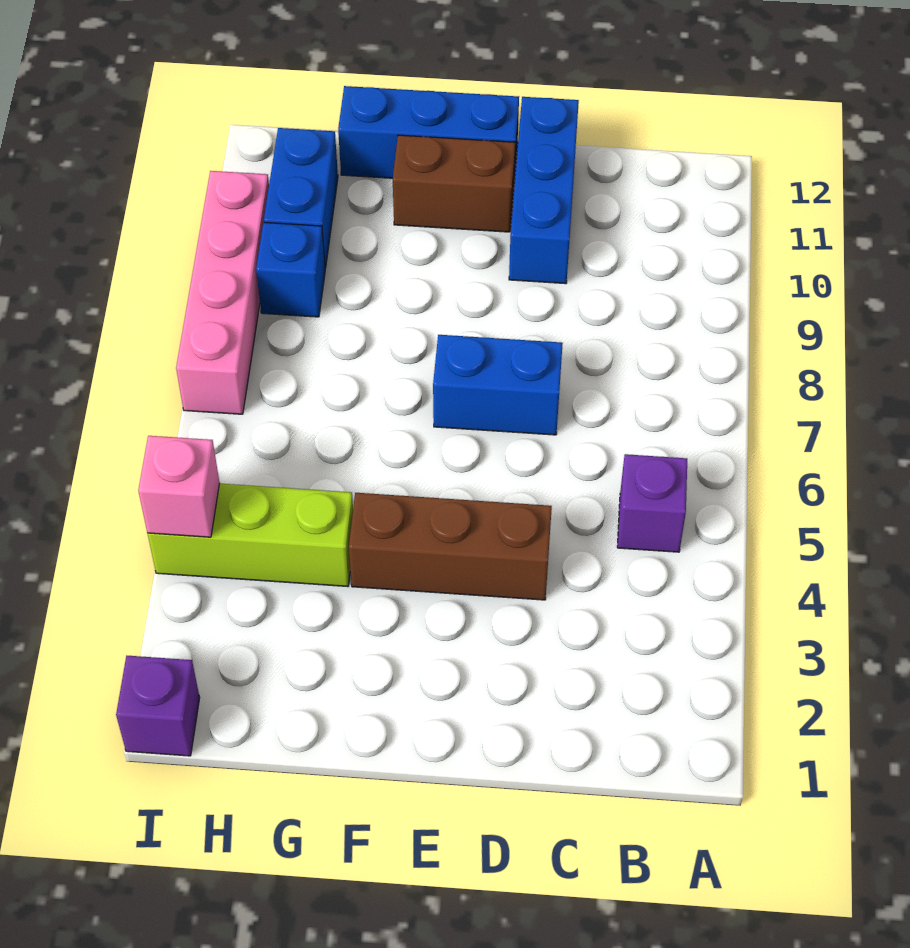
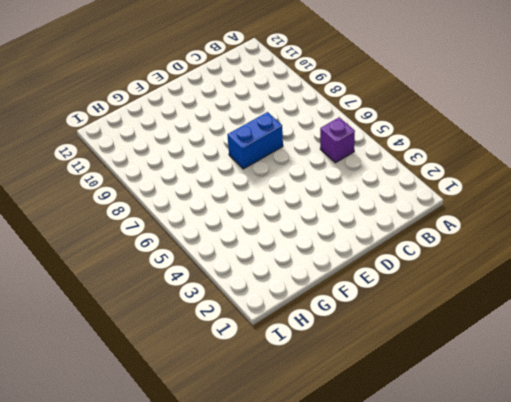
none -> brown brick D4:F4 level 1
none -> blue brick D10:D12 level 1
none -> brown brick E11:F11 level 1

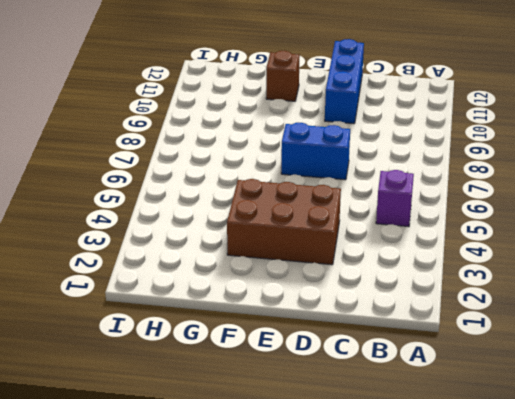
brown brick D3:F4 level 1 -> brown brick D4:F4 level 1
brown brick F11 level 1 -> brown brick E11:F11 level 1
none -> blue brick E12:G12 level 1
none -> lime brick G4:I4 level 1
none -> blue brick H9 level 1

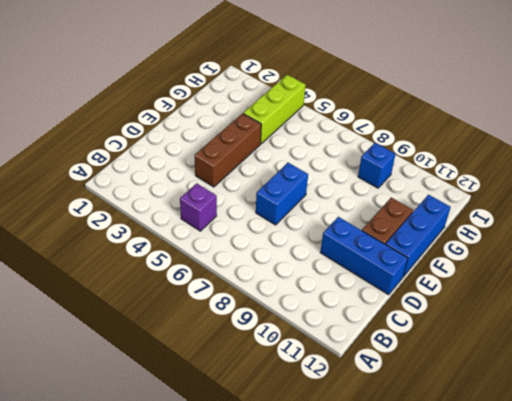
none -> blue brick H10:H11 level 1
none -> purple brick I1 level 1
none -> pink brick I7:I10 level 1

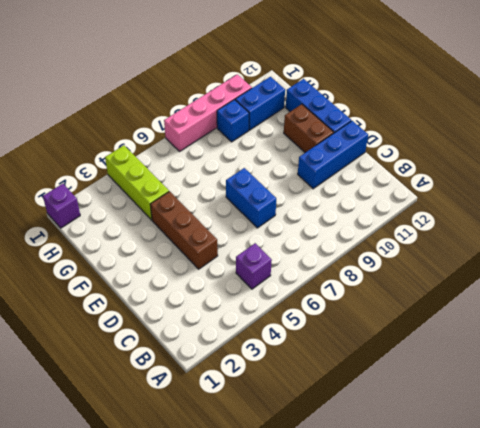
none -> pink brick I4 level 2

